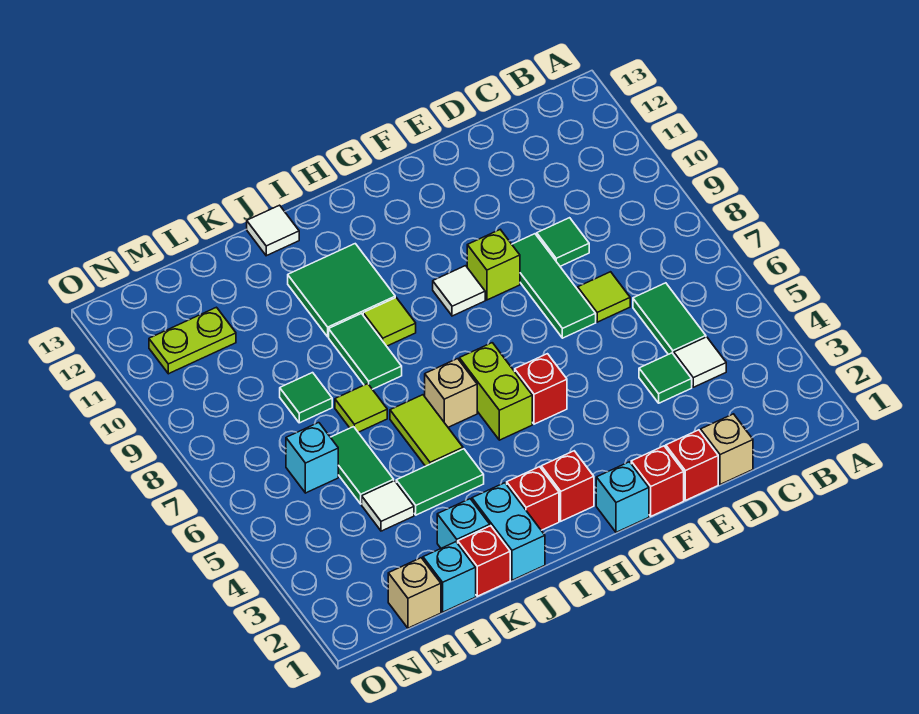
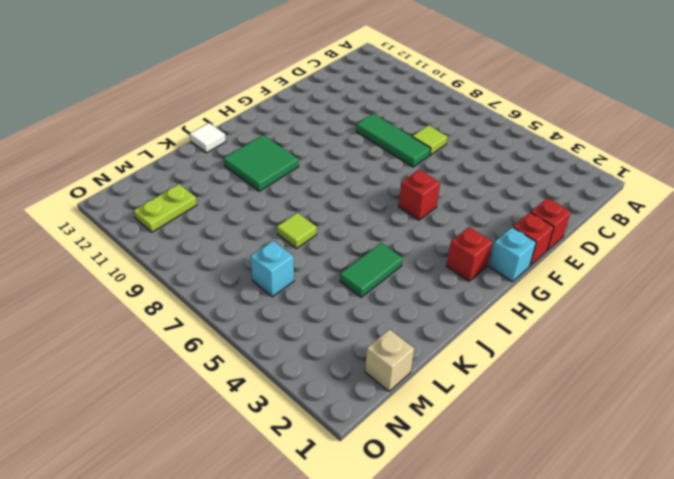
none -> white tile C4 level 1
none -> green tile C5:C6 level 1
none -> tan brick D1 level 1
none -> green tile D4 level 1

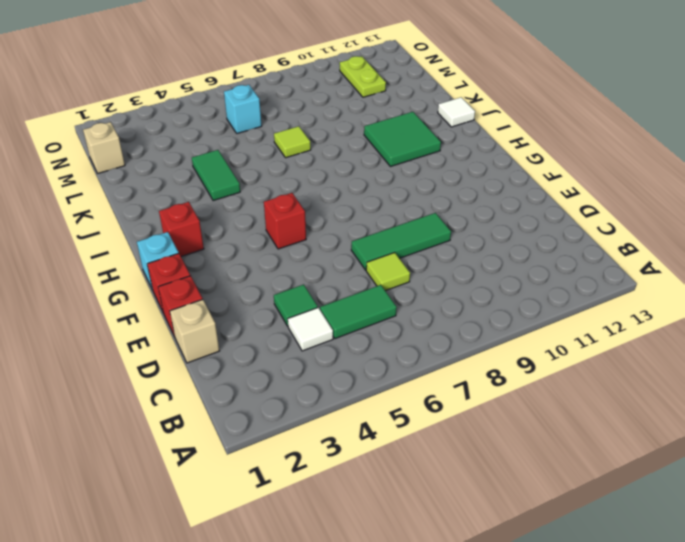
none -> green tile D9 level 1
none -> lime brick F9 level 1
none -> white tile G9 level 1
none -> lime brick H5:H6 level 1

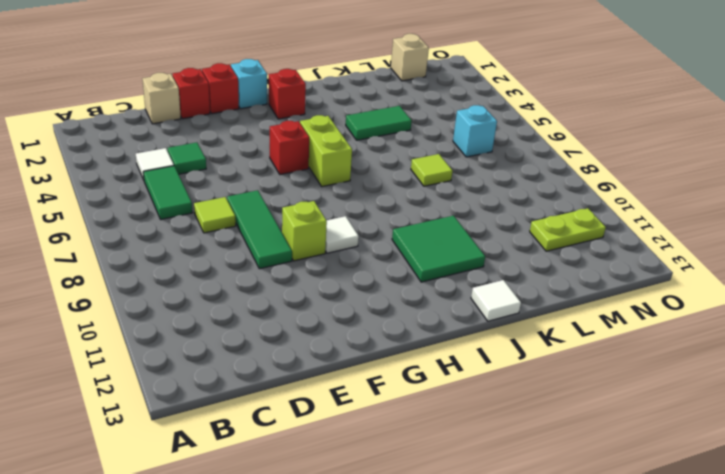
none -> green tile D9 level 1
none -> red brick I2 level 1
none -> tan brick I6 level 1
none -> lime tile I9 level 1

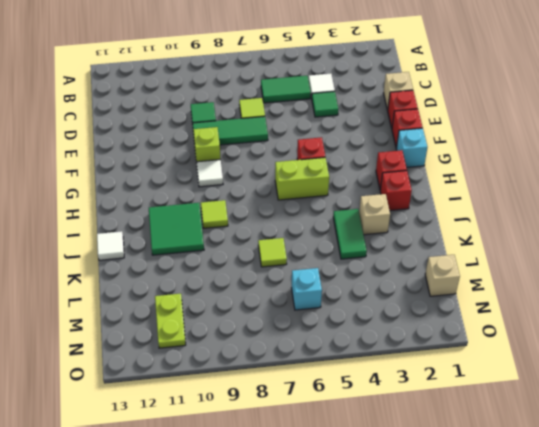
tan brick J3 level 1 -> tan brick I6 level 1
none -> cyan brick J1:J2 level 1
none -> lime tile J5:J6 level 1
none -> green tile J8:J9 level 1
none -> red brick K1 level 1

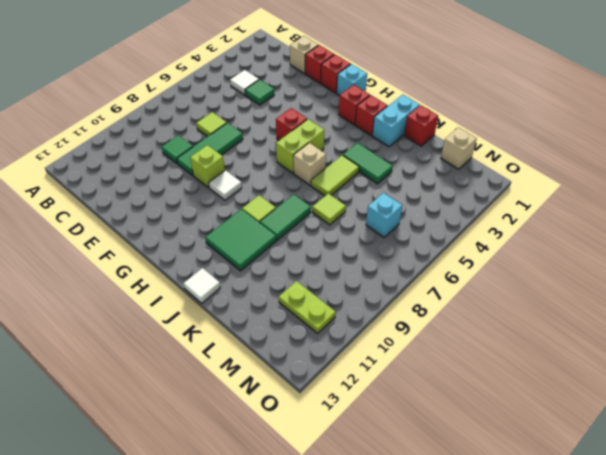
none -> green tile C5:C6 level 1
none -> cyan brick K2 level 1
none -> cyan brick L1 level 1
none -> white tile L4 level 1

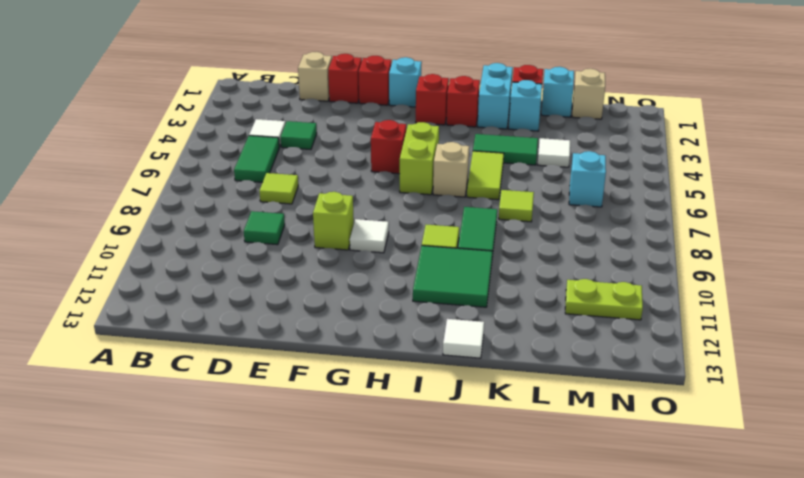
none -> green tile E7:E9 level 1
none -> green tile L5:L6 level 1
none -> green tile L8 level 1

